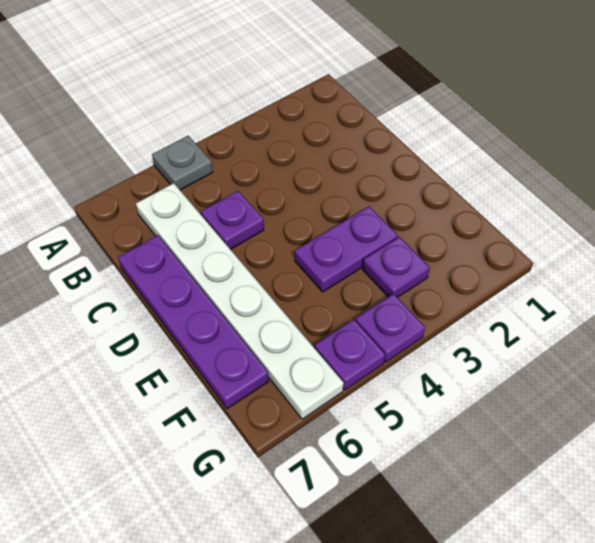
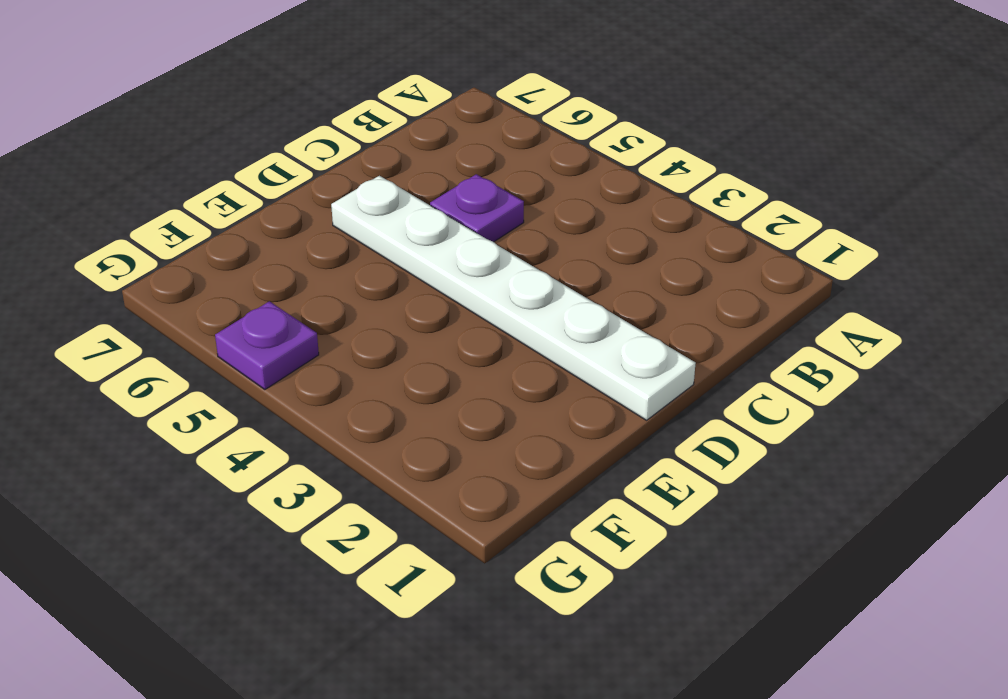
white plate D1:D6 level 1 -> white plate B6:G6 level 1
none -> grey plate A5 level 1
none -> purple plate C7:F7 level 1

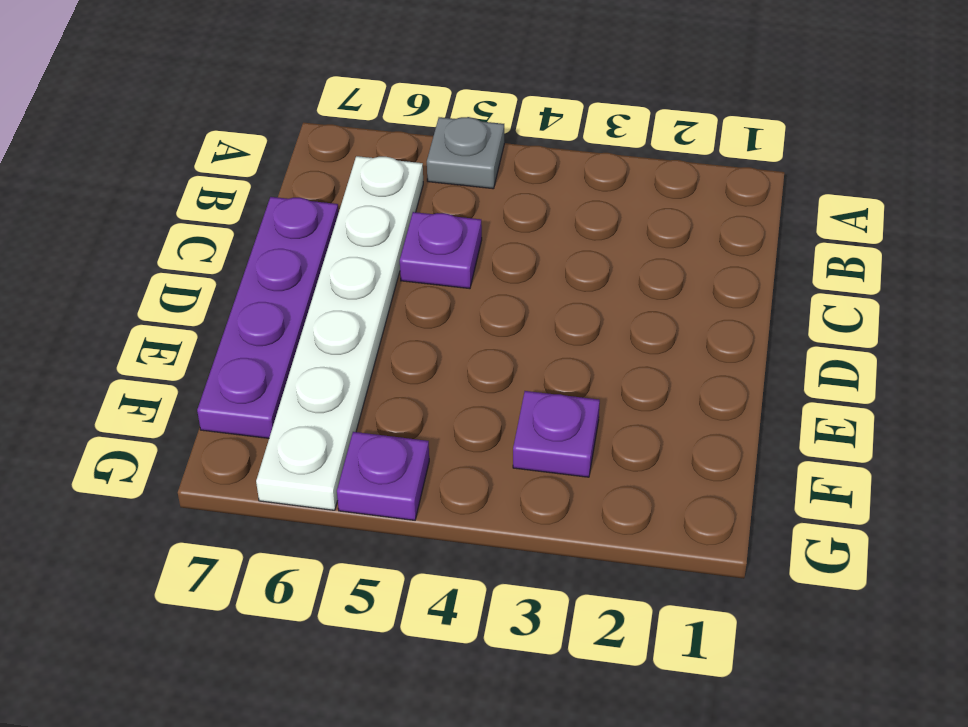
none -> purple plate E3:E4 level 1
none -> purple plate G4 level 1

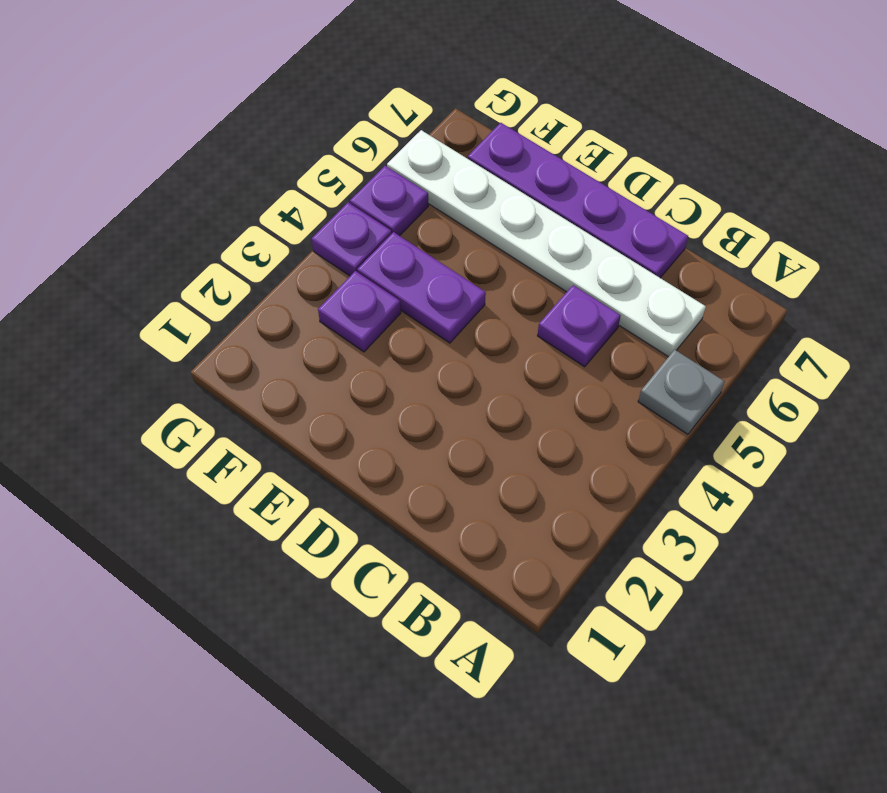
purple plate E4:F4 level 1 -> purple plate E3:E4 level 1

